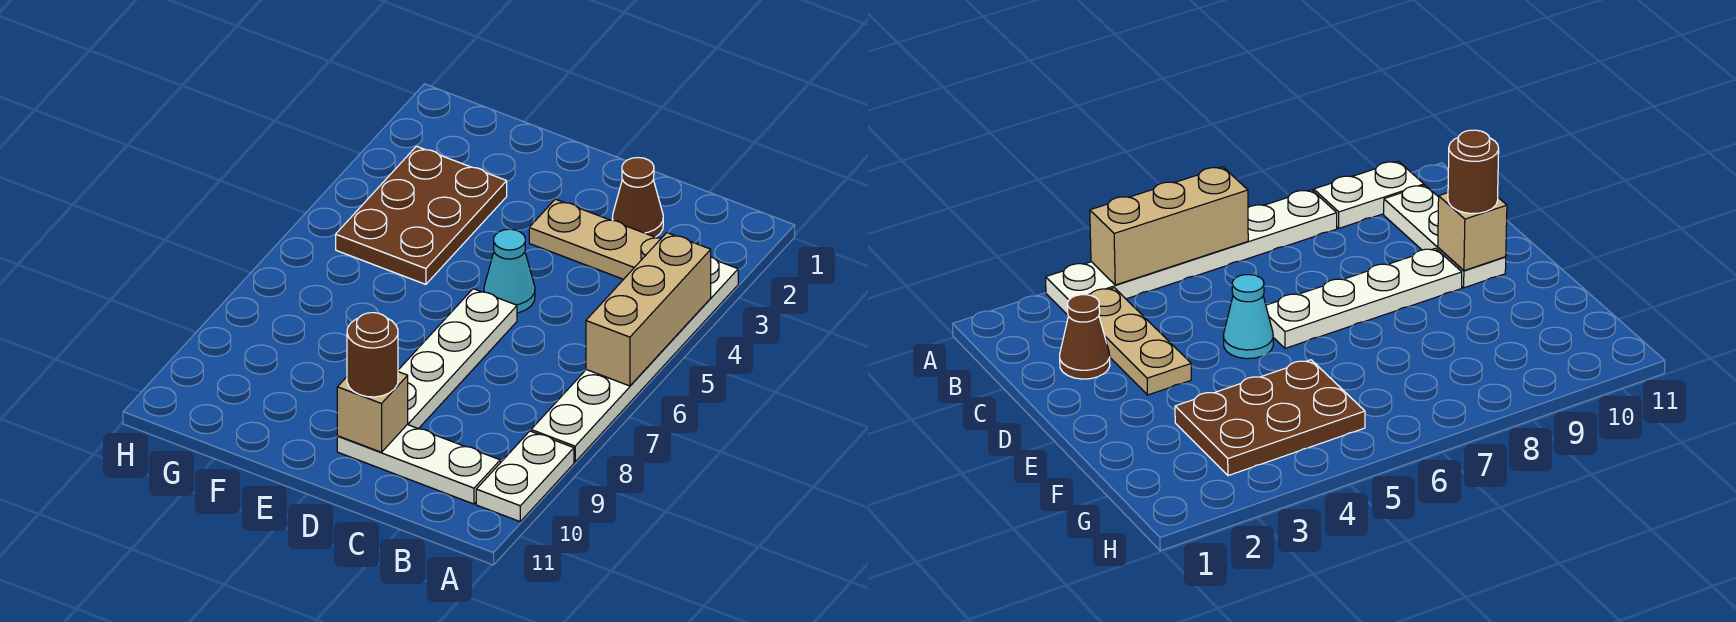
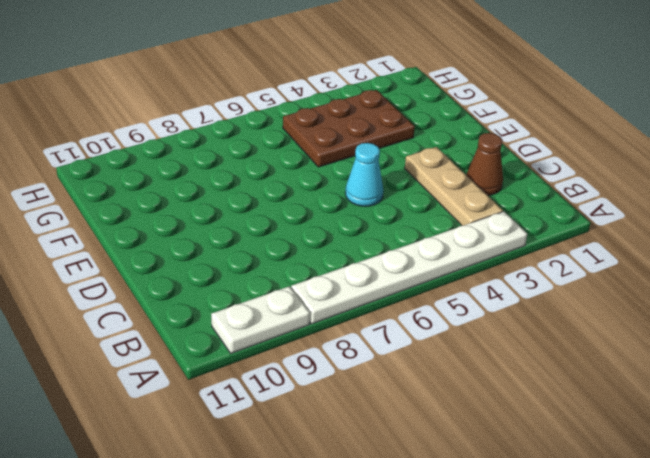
none -> white plate B10:D10 level 1
none -> white plate D6:D9 level 1

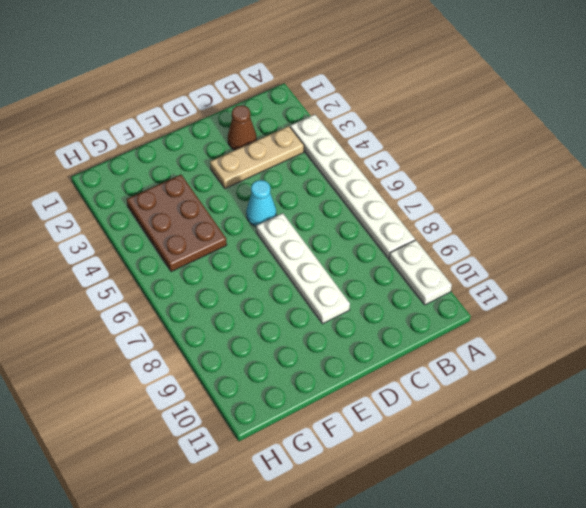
none -> white plate B10:D10 level 1
none -> tan brick A4:A6 level 2

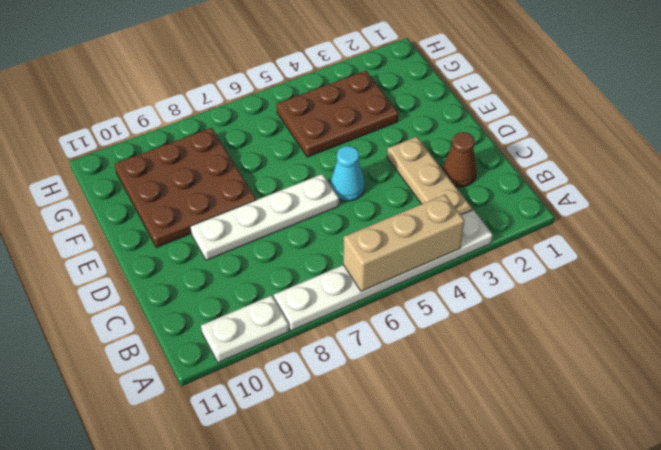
brown plate E8:G10 level 1 -> none
none -> white plate B10:D10 level 1
none -> tan brick D10 level 2

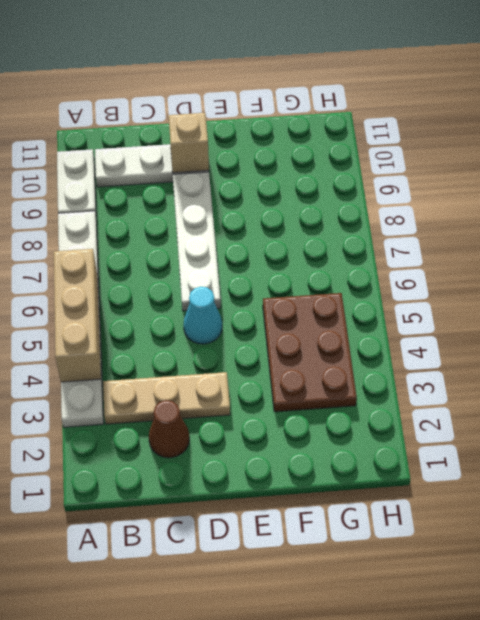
none -> brown round brick D10 level 3

